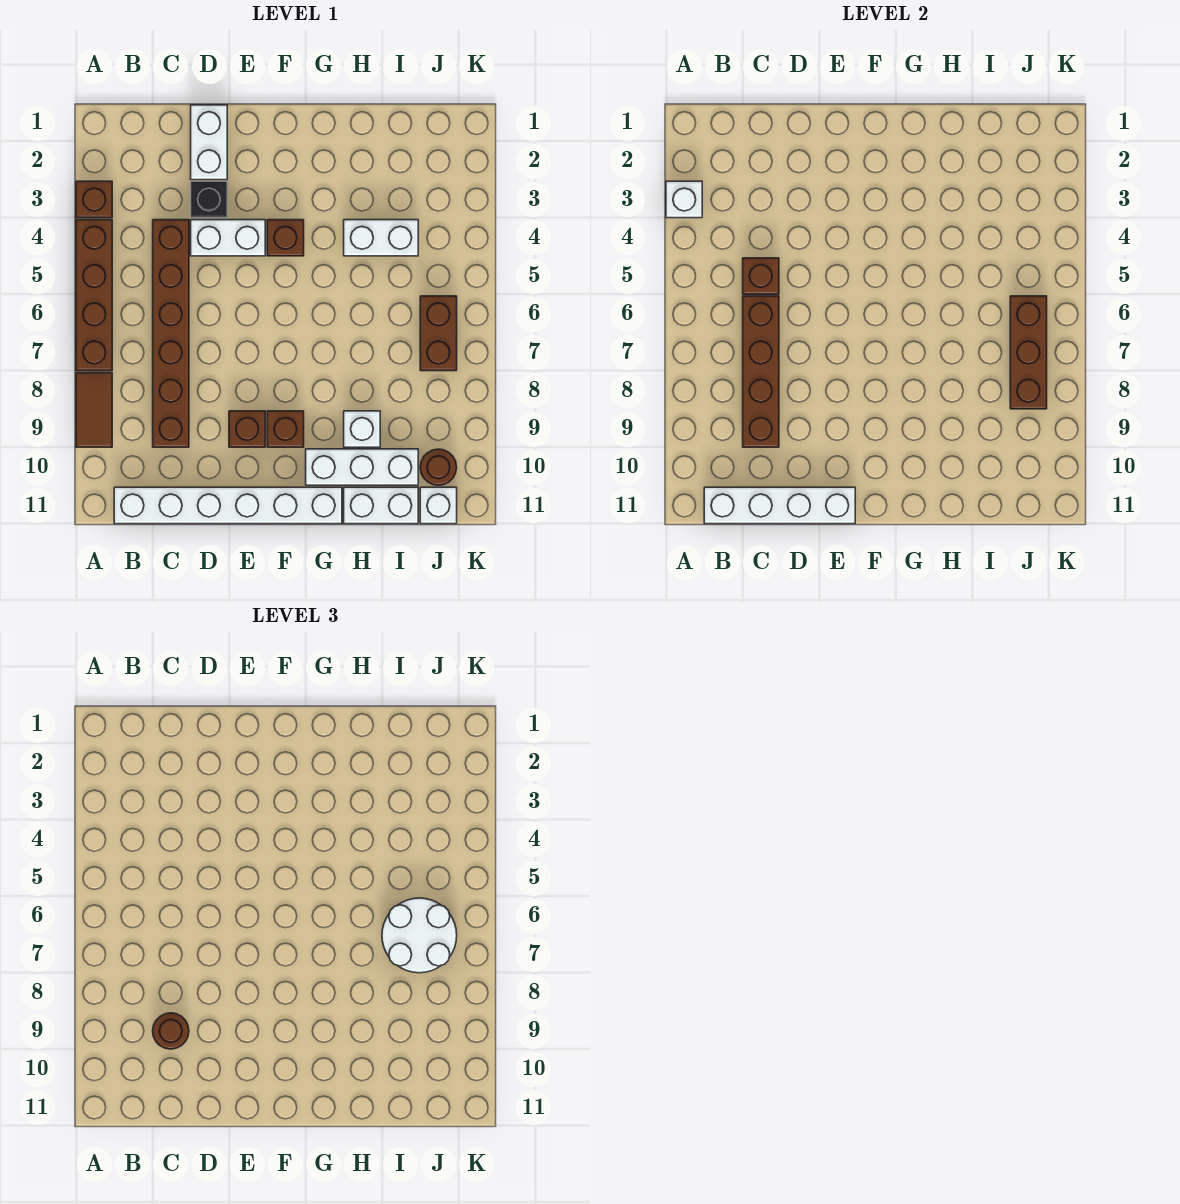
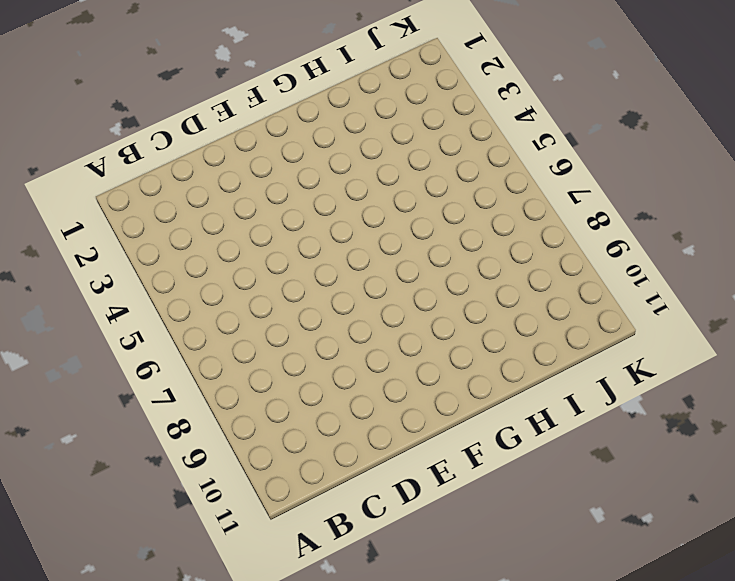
none -> brown brick A3 level 1
none -> brown brick A4:A7 level 1
none -> brown tile A8:A9 level 1

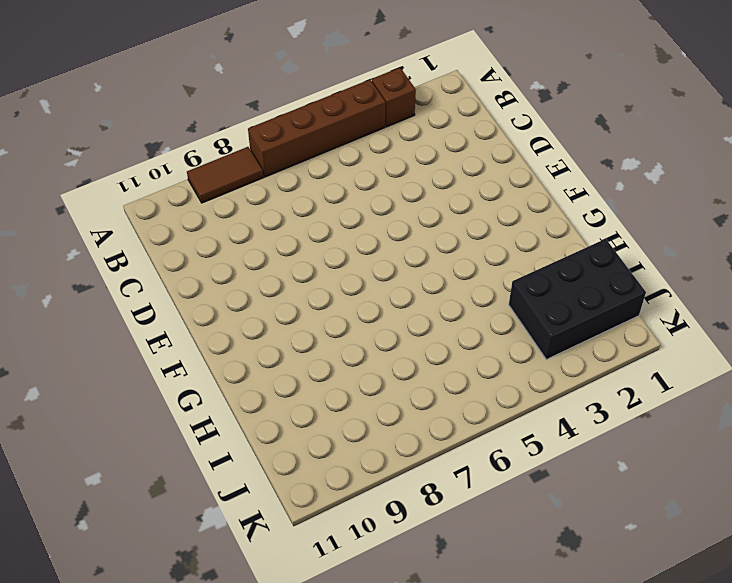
black brick I1:J3 level 1 -> none
none -> white brick B11:G11 level 1
none -> brown brick C4:C9 level 1
none -> white brick D1:D2 level 1

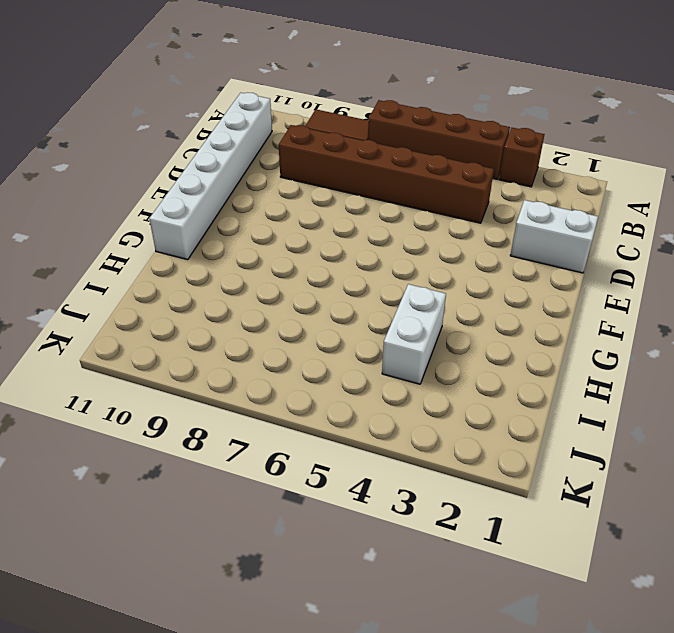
none -> black brick D3 level 1
none -> white brick D4:E4 level 1
none -> brown brick E9 level 1

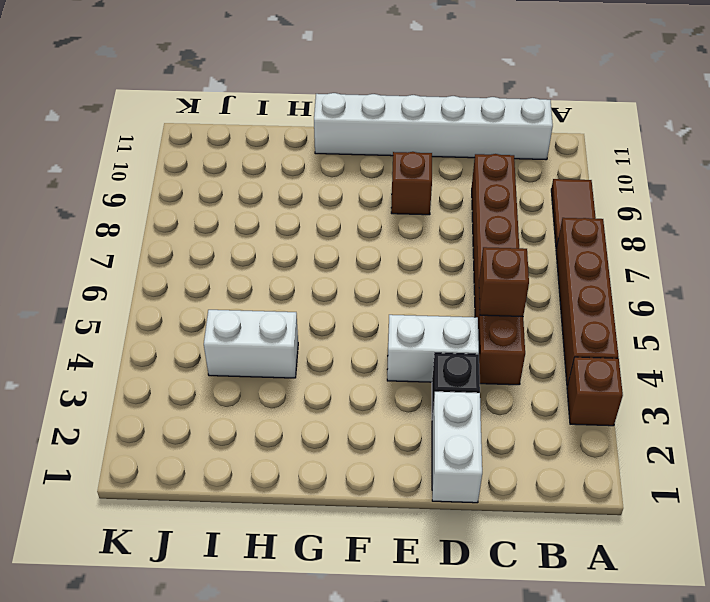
none -> brown brick F4 level 1
none -> brown brick F9 level 1
none -> white brick G10:I10 level 1

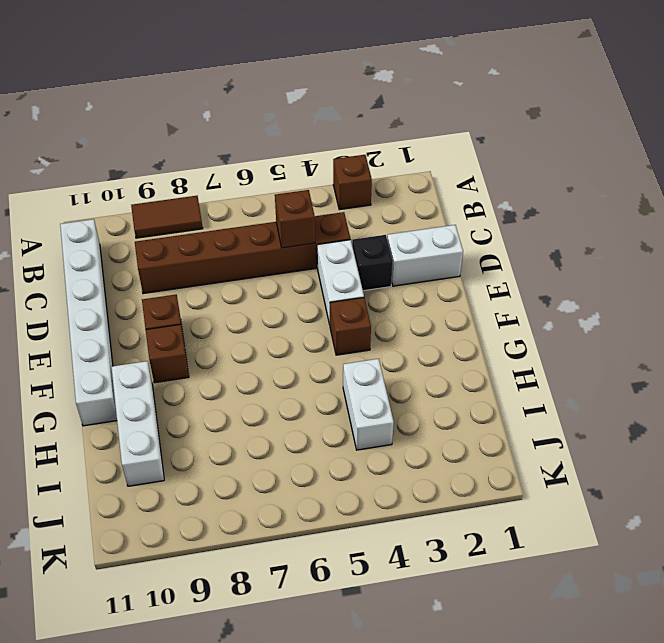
none -> brown brick A4:A7 level 1
none -> white brick H9 level 1
none -> white brick H11:I11 level 1

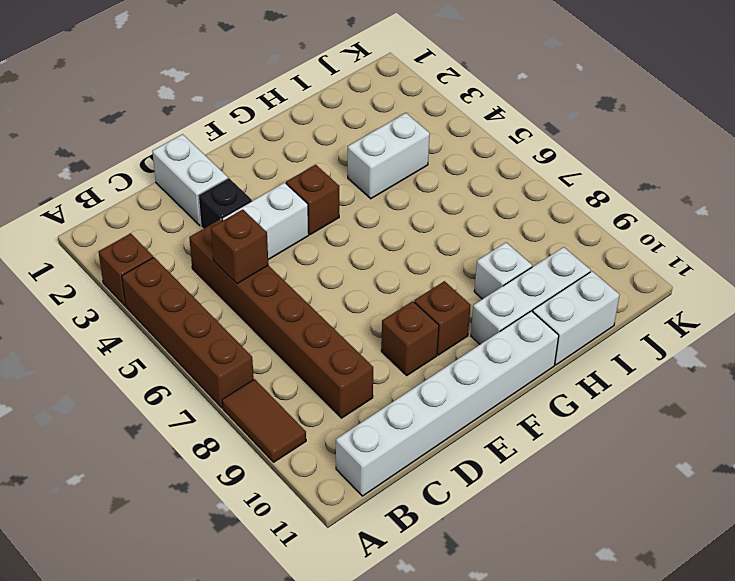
none -> brown brick J6:J7 level 1
none -> brown round brick J10 level 1
none -> white brick J11 level 1

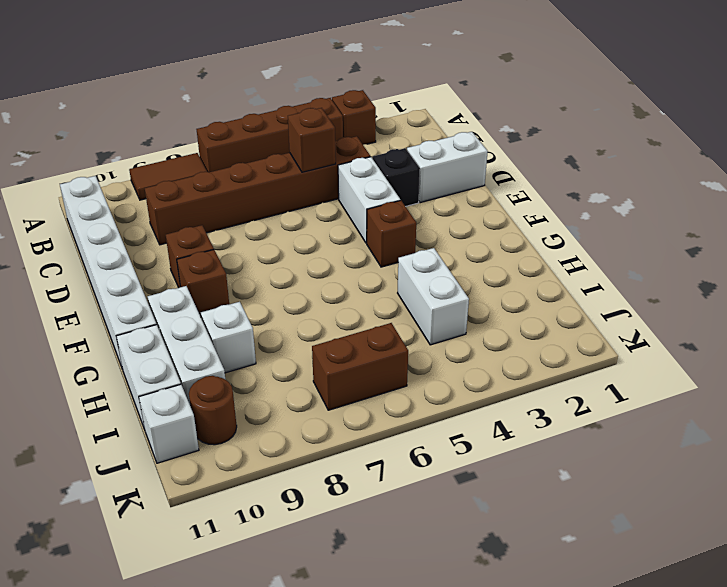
none -> white brick A3 level 2
none -> white brick B11:E11 level 2
none -> brown brick C6:C9 level 2

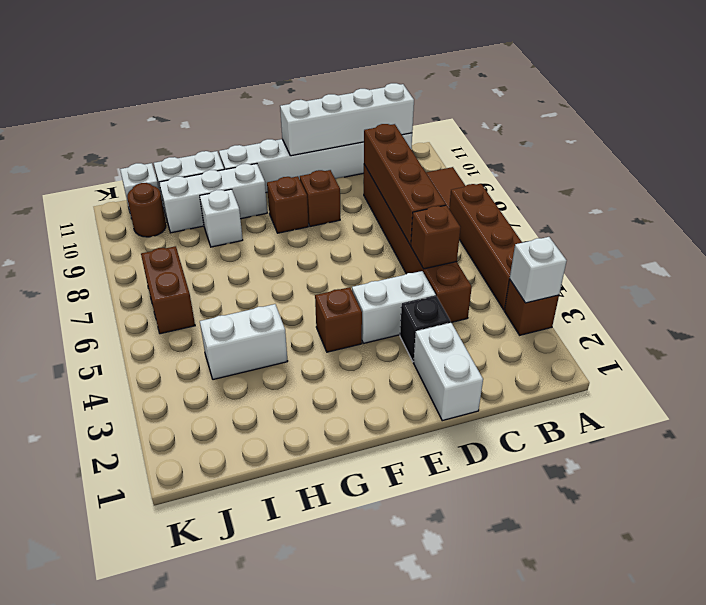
none -> brown brick J6:J8 level 2
none -> brown round brick C9 level 3
none -> white round brick I6:J7 level 3

